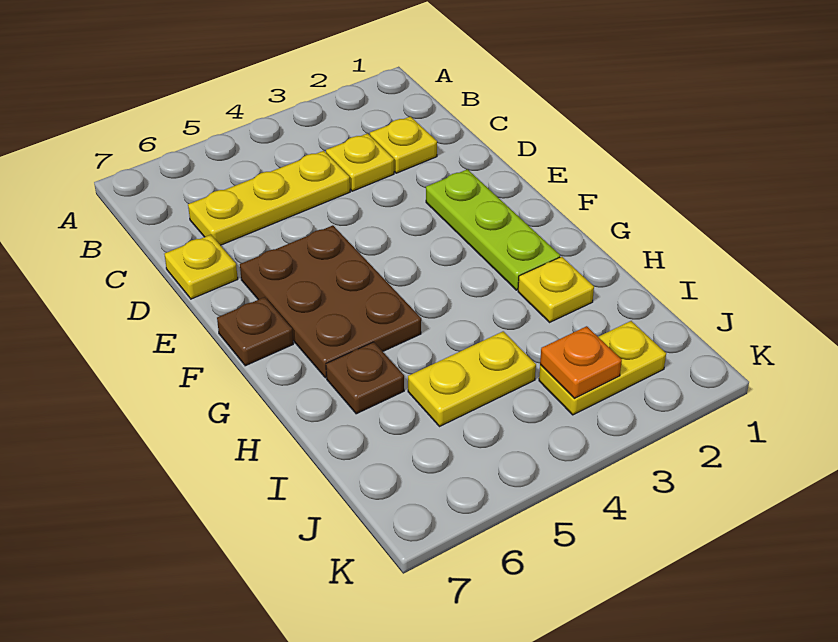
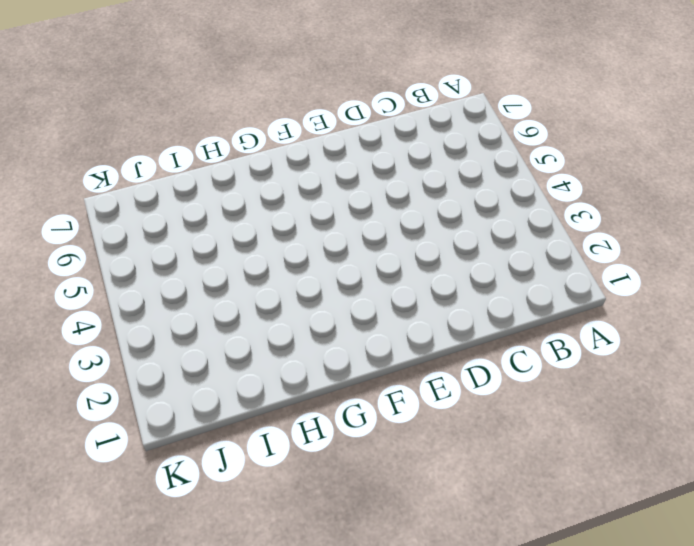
none -> yellow plate C2 level 1
none -> yellow plate C3 level 1
none -> yellow plate C4:C6 level 1

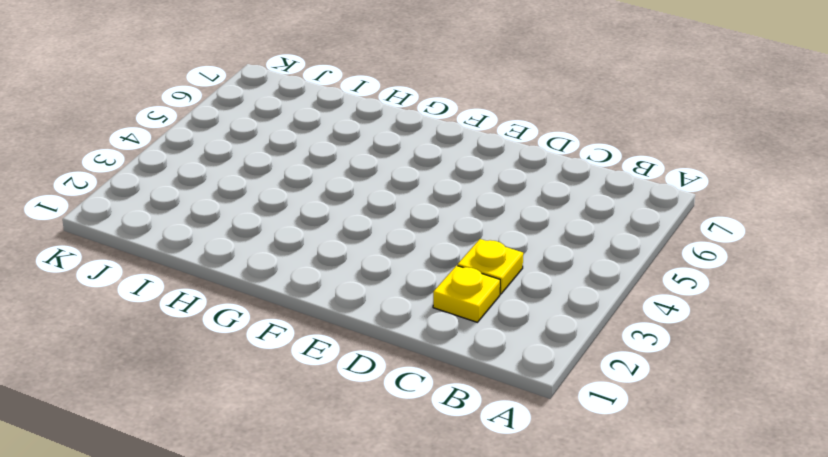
none -> yellow plate C4:C6 level 1
none -> yellow plate D7 level 1
none -> lime plate E2:G2 level 1

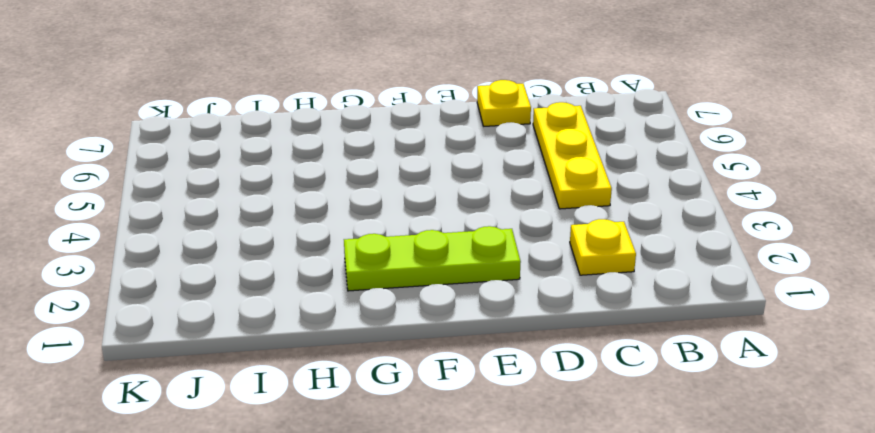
none -> yellow plate C3 level 1
none -> brown plate E5:G6 level 1
none -> brown plate F7 level 1

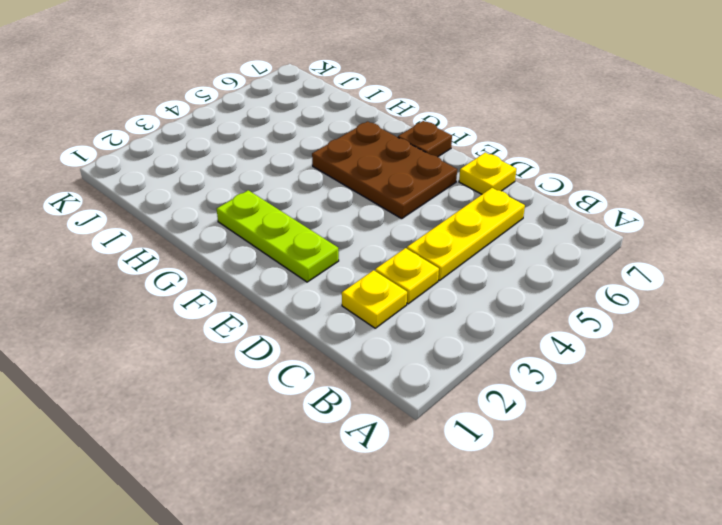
none -> yellow plate H2 level 1
none -> brown plate H6 level 1
none -> yellow plate I4:I5 level 1

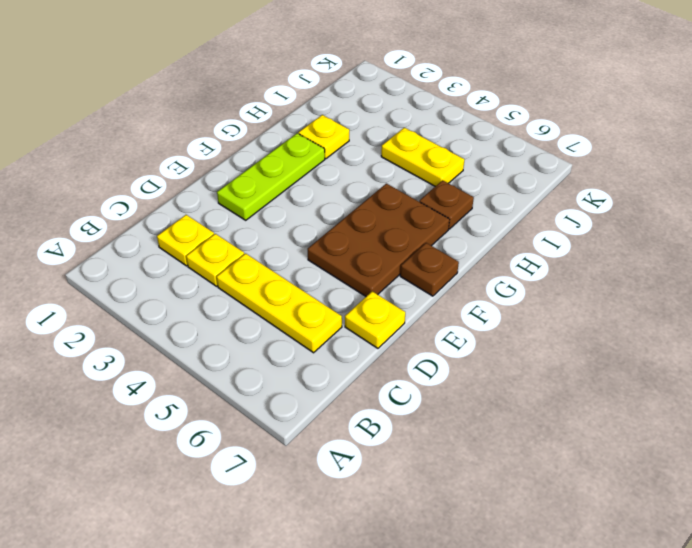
none -> yellow plate J2:J3 level 1
none -> orange plate J3 level 2

